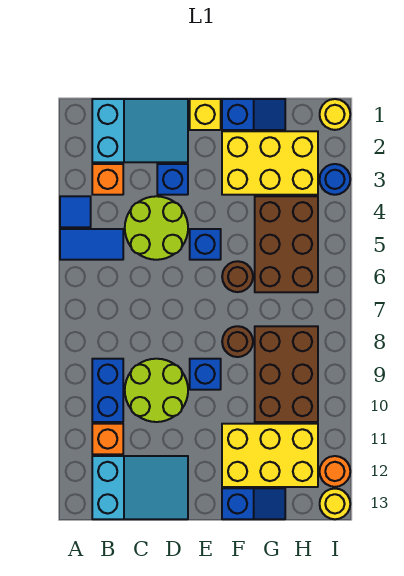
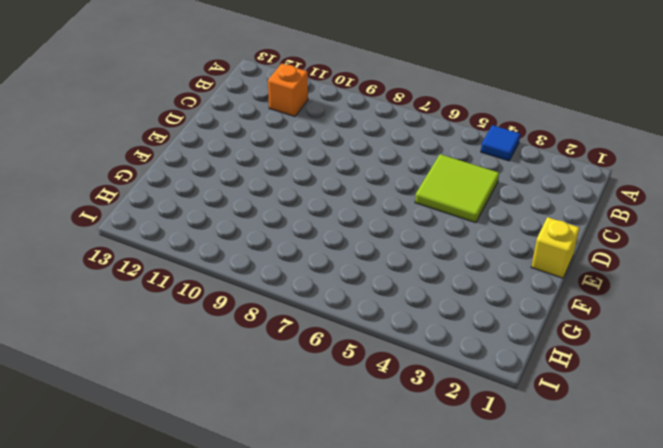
lime tile C4:D5 level 1 -> lime round brick C4:D5 level 1
none -> blue tile A5:B5 level 1
none -> cyan slope B1:D2 level 1 top B
none -> orange brick B3 level 1

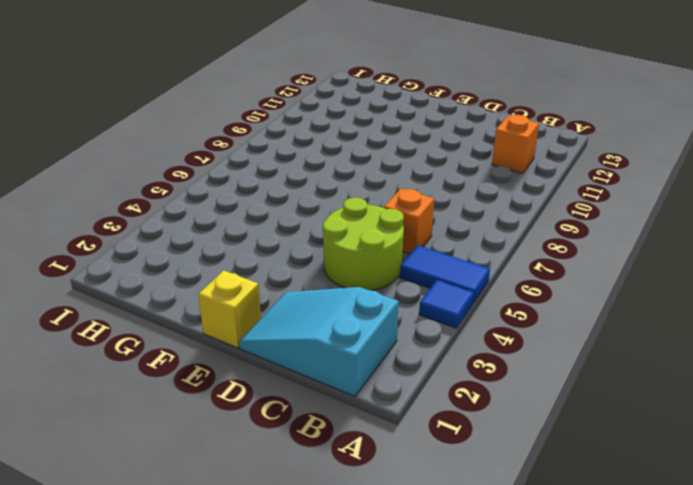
orange brick C6 level 1 -> orange brick B3 level 1
none -> blue brick B9:B10 level 1
none -> cyan slope B12:D13 level 1 top B
none -> lime round brick C9:D10 level 1

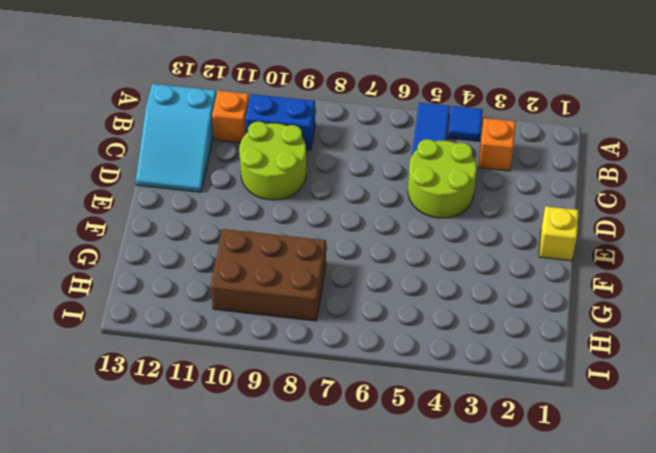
none -> cyan slope B1:D2 level 1 top B
none -> blue brick D3 level 1
none -> blue brick E5 level 1

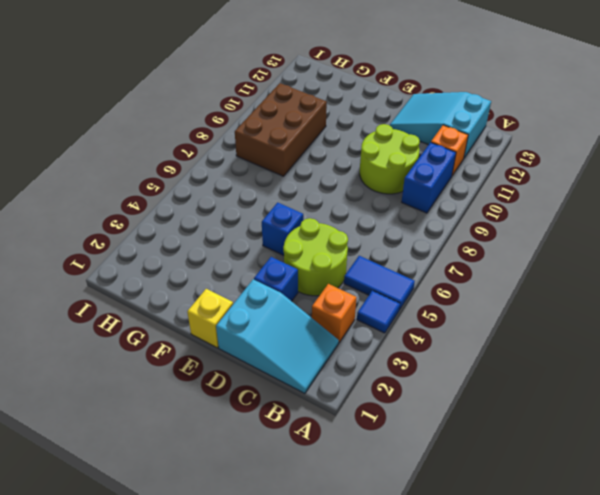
cyan slope B1:D2 level 1 top D -> cyan slope B1:D2 level 1 top B
none -> blue brick E9 level 1
none -> blue slope F1:G1 level 1 top F
none -> yellow brick F2:H3 level 1

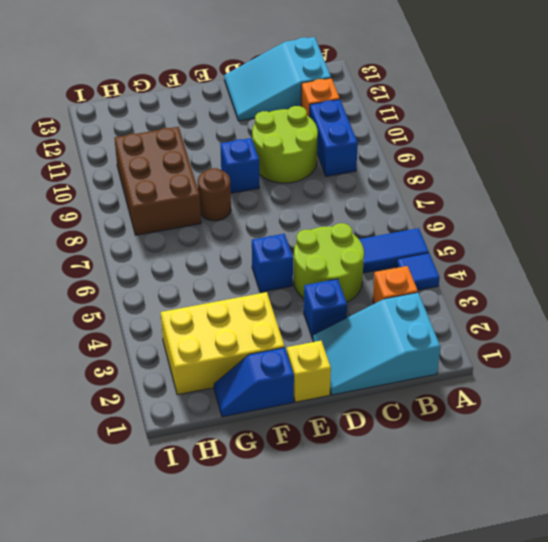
none -> brown round brick F6 level 1
none -> yellow brick F11:H12 level 1
none -> blue slope F13:G13 level 1 top F

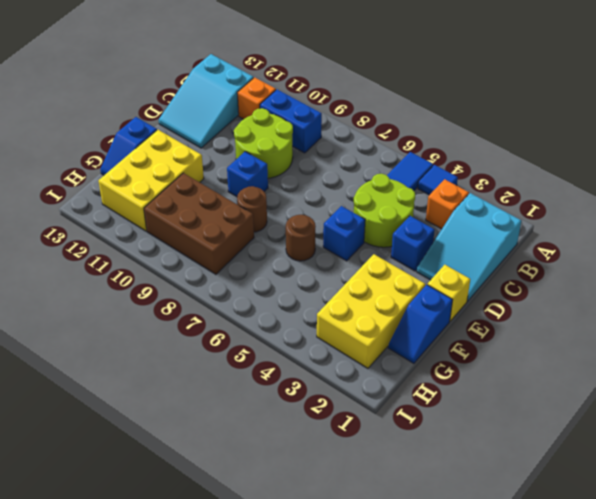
none -> brown brick G4:H6 level 1
none -> yellow round brick I1 level 1
none -> blue round brick I3 level 1

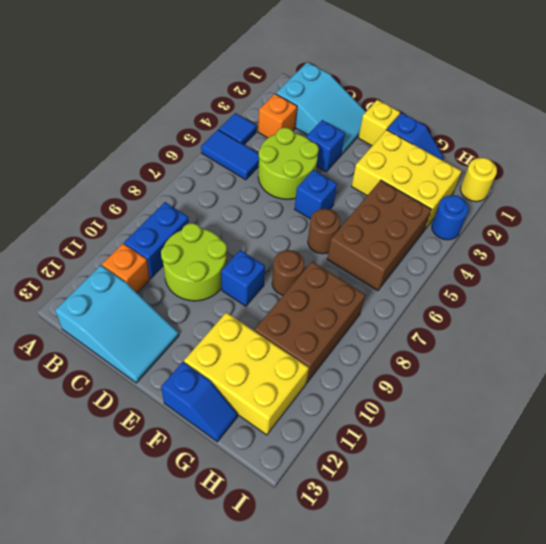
none -> orange round brick I12 level 1
none -> yellow round brick I13 level 1

